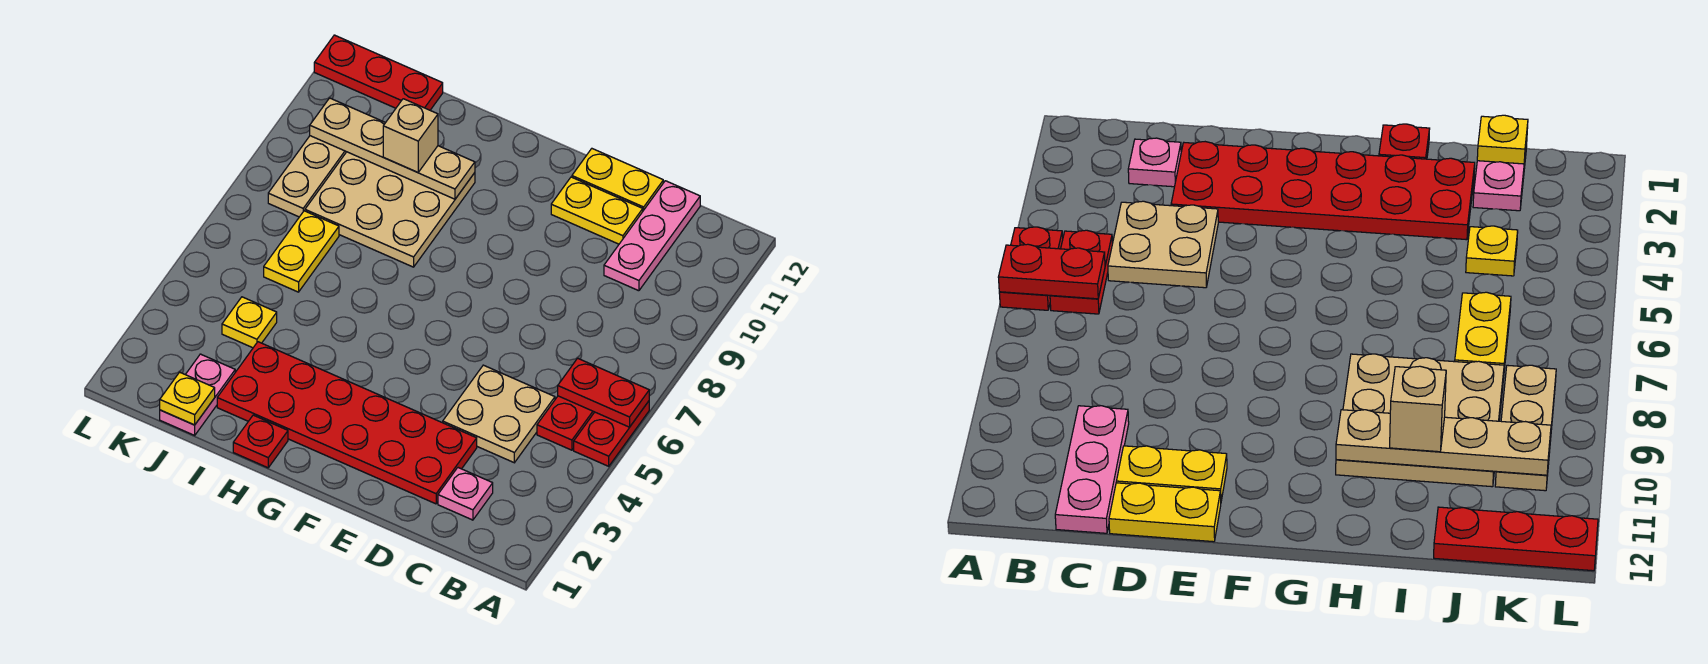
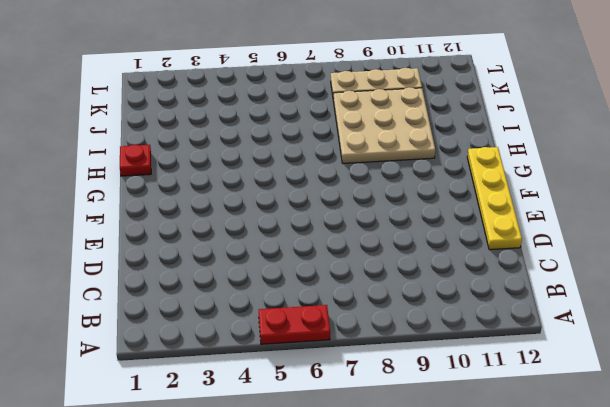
yellow plate D12:G12 level 1 -> yellow plate D12:E12 level 1
none -> red plate B5:B6 level 1
none -> pink plate C2 level 1
none -> tan plate C4:D5 level 1

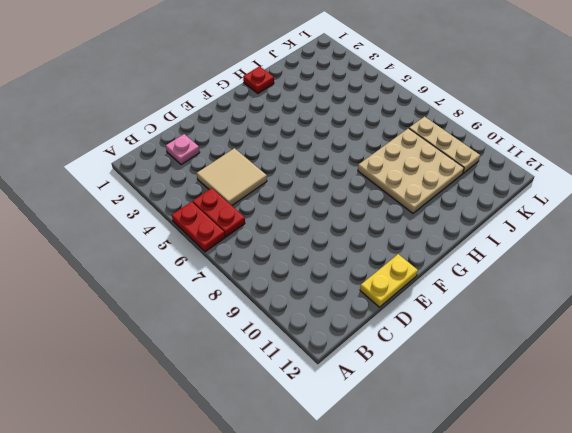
tan tile C4:D5 level 1 -> tan plate C4:D5 level 1
none -> pink plate C10:C12 level 1
none -> red plate D2:I3 level 1
none -> yellow plate D11:E11 level 1

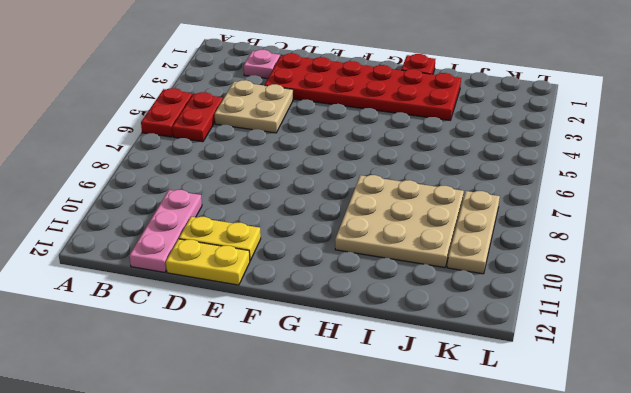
none -> pink plate J1:J2 level 1
none -> yellow plate J4 level 1
none -> yellow plate J6:J7 level 1

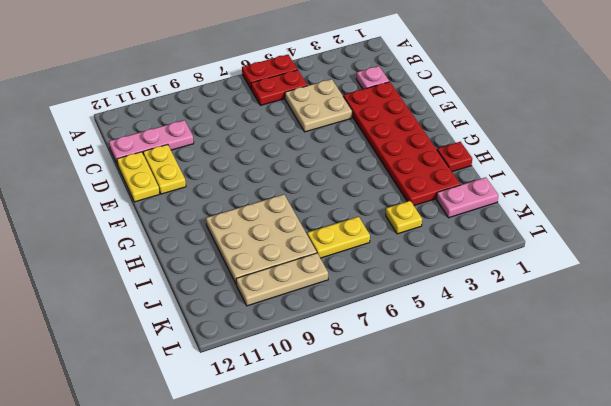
none -> red plate J12:L12 level 1
none -> red plate A6:B6 level 2
none -> tan plate H10:K10 level 2

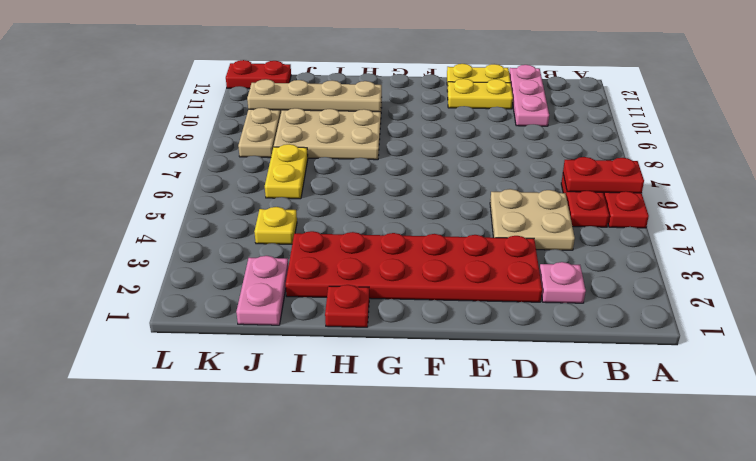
red plate K12:L12 level 1 -> red plate J12:L12 level 1
none -> yellow plate J1 level 2
none -> tan brick I10 level 3

